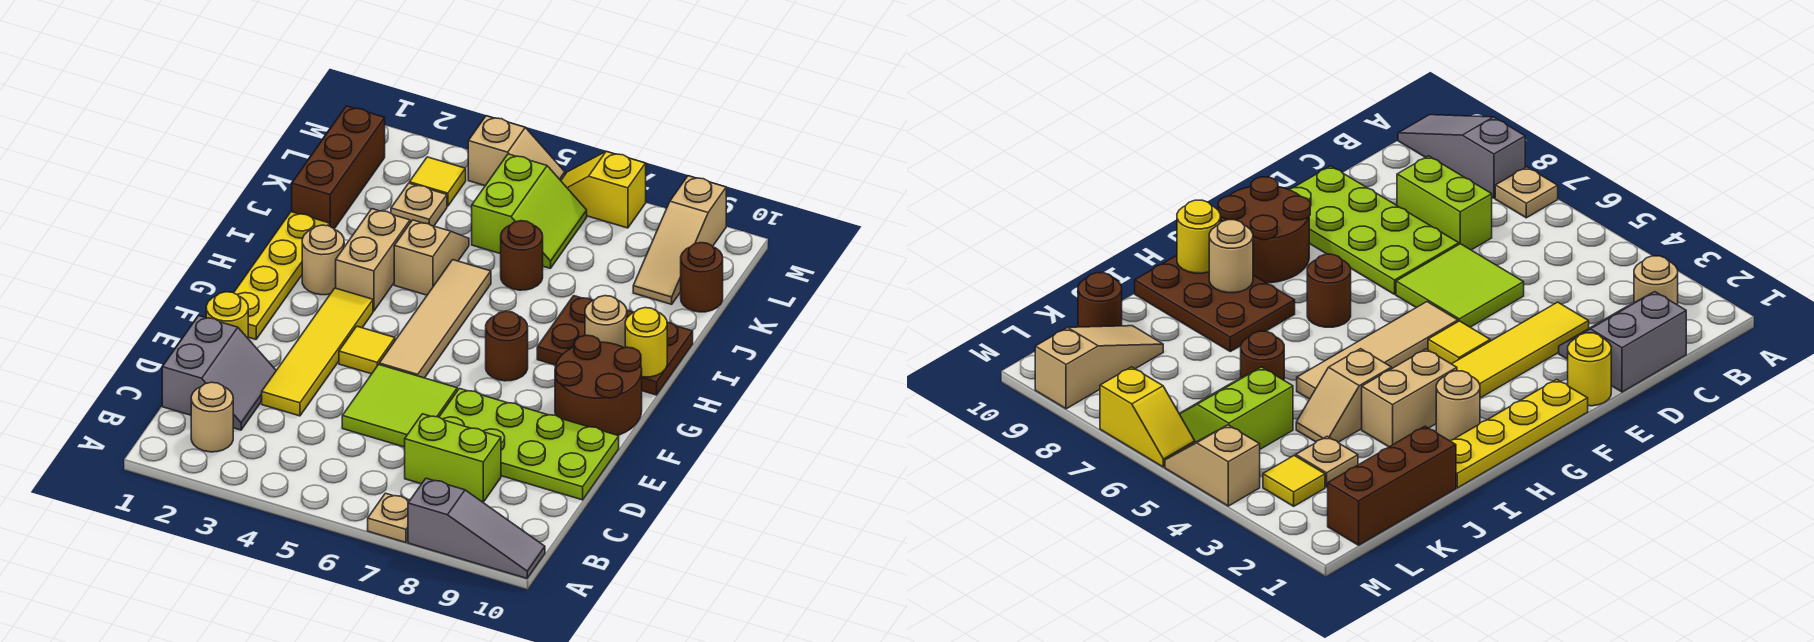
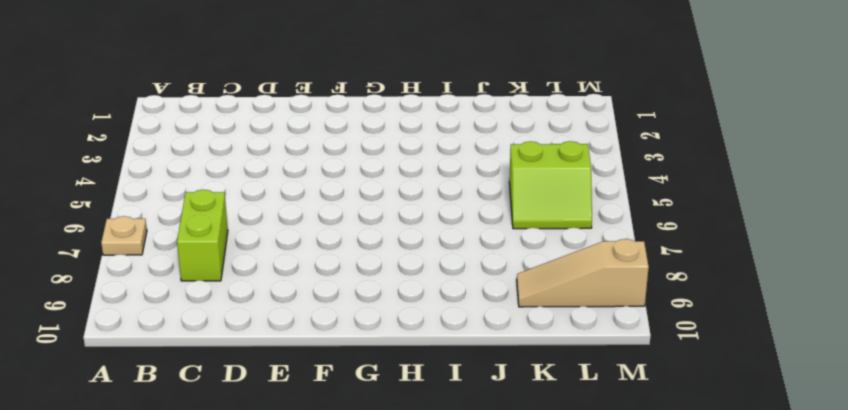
none -> grey slope A8:A10 level 1 top 8
none -> tan round brick B2 level 1
none -> grey slope C1:D2 level 1 top 1

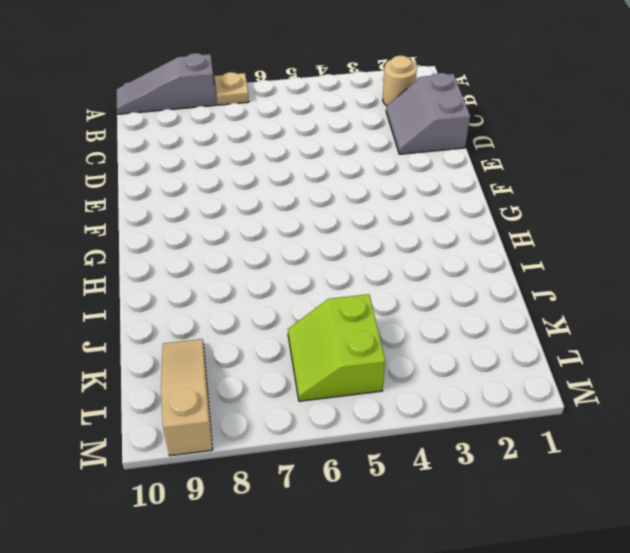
none -> lime brick C7:C8 level 1
none -> yellow tile D3:G3 level 1
none -> lime tile D5:E6 level 1

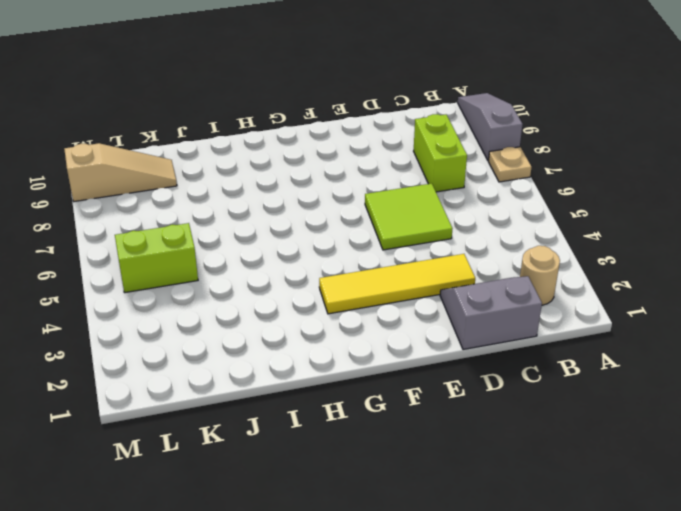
none -> lime plate D7:E10 level 1
none -> yellow round brick E1 level 1
none -> yellow plate F1:I1 level 1

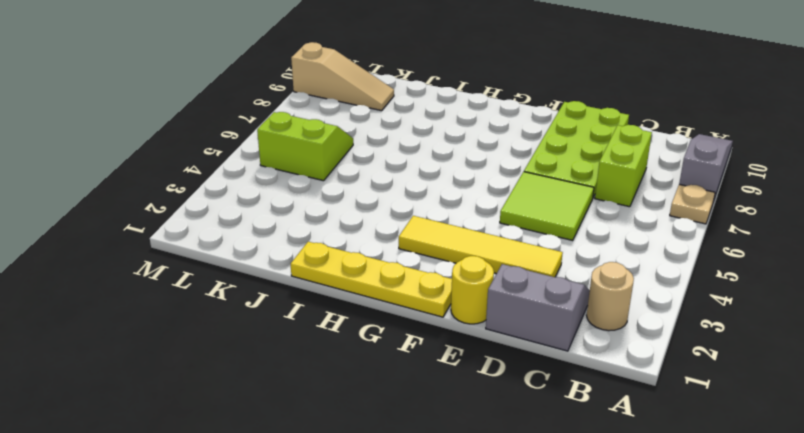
none -> yellow tile F4 level 1
none -> tan tile F5:I5 level 1
none -> brown round brick F9:G10 level 1

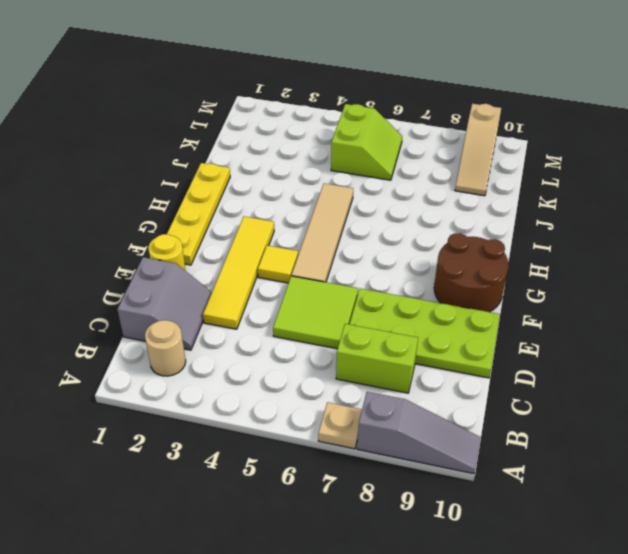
none -> brown round brick G7 level 1
none -> tan round brick H2 level 1
none -> tan brick H3:I3 level 1

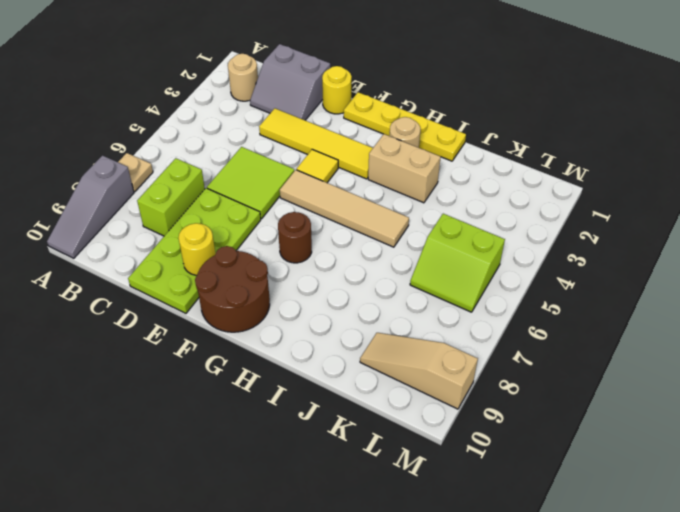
yellow round brick E9 level 2 -> yellow round brick H10 level 2
none -> brown plate H8:I10 level 1
none -> tan slope I4:J4 level 1 top I
none -> brown brick J1:L1 level 1

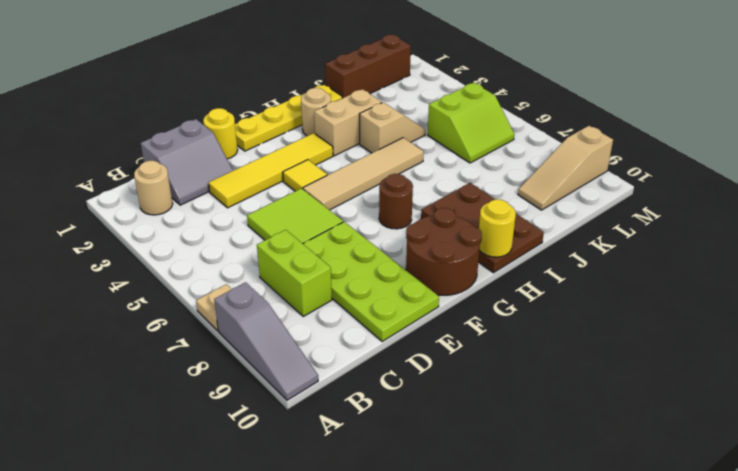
none -> brown round brick J6 level 1
none -> tan plate K3 level 1
none -> brown round brick K10 level 1

